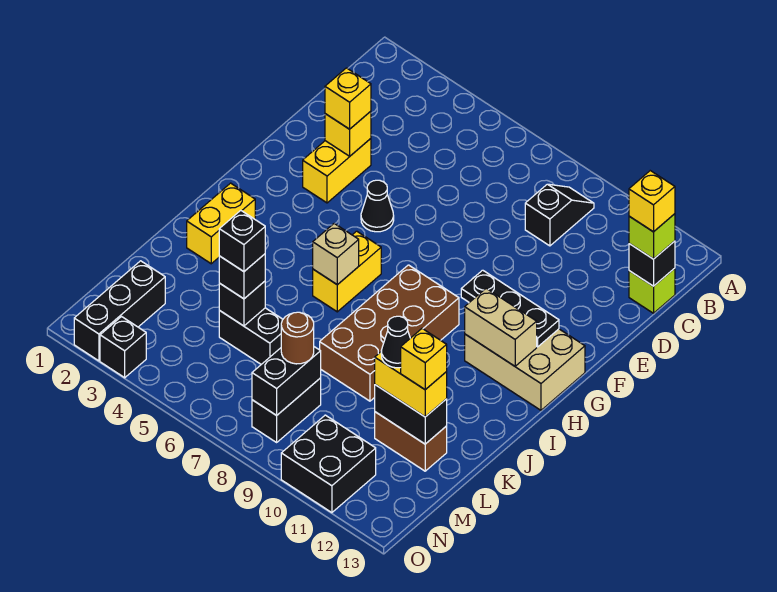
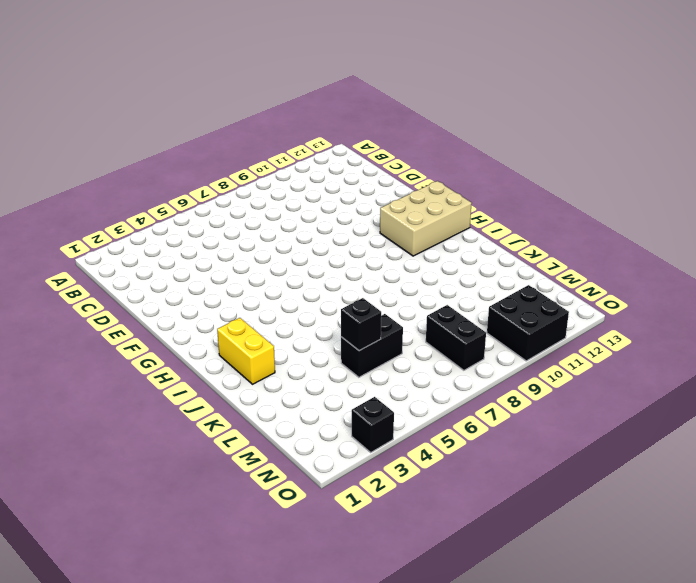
none -> black slope B9:C9 level 1 top C
none -> lime brick C13 level 1
none -> yellow brick E3:F3 level 1
none -> black cone F5 level 1

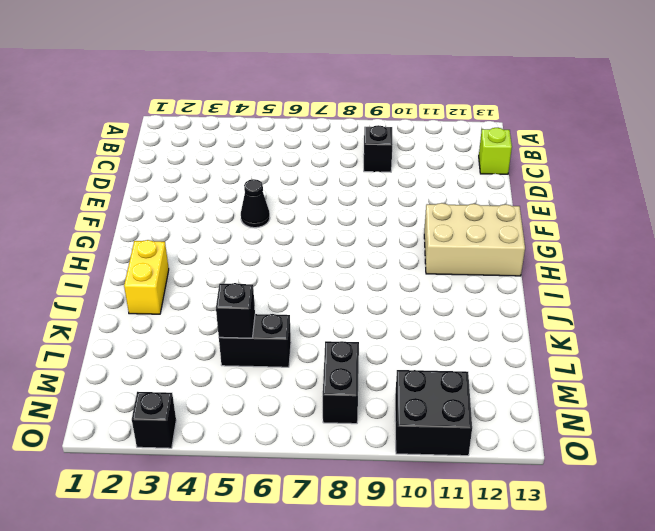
none -> yellow brick E3:F3 level 1
none -> yellow brick H6:I6 level 1
none -> brown brick H8:K9 level 1
none -> brown brick L11:L12 level 1

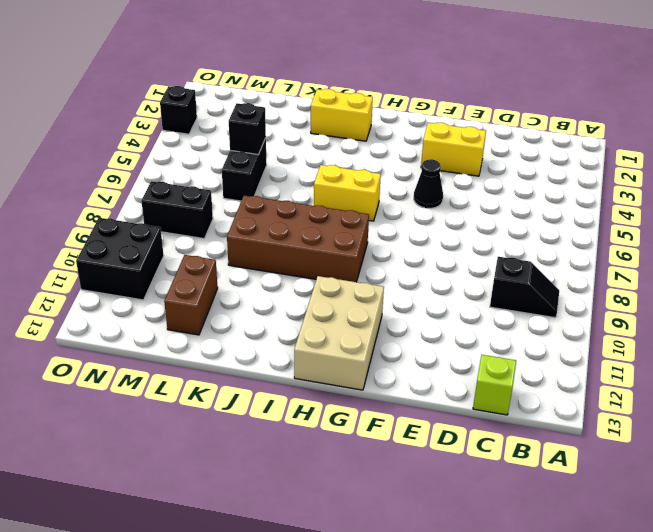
none -> black brick M2:O2 level 1
none -> black brick C13 level 2
none -> yellow brick E3 level 2
none -> black plate G10:G12 level 2

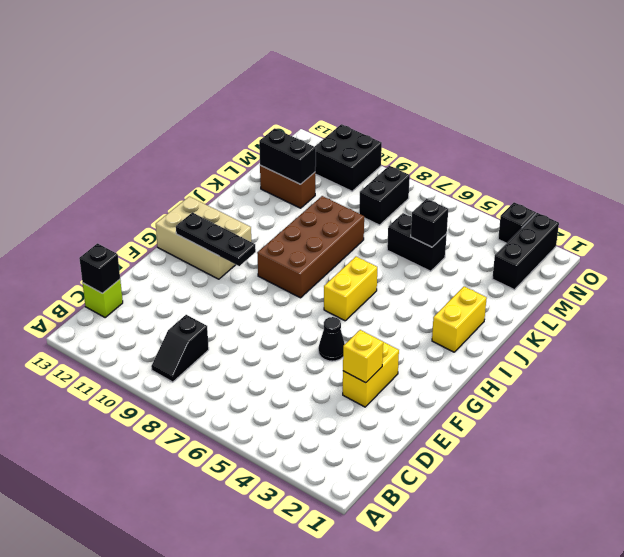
none -> tan brick H11:H12 level 2
none -> tan brick I6 level 2
none -> black brick M8:N8 level 2
none -> lime brick C13 level 3

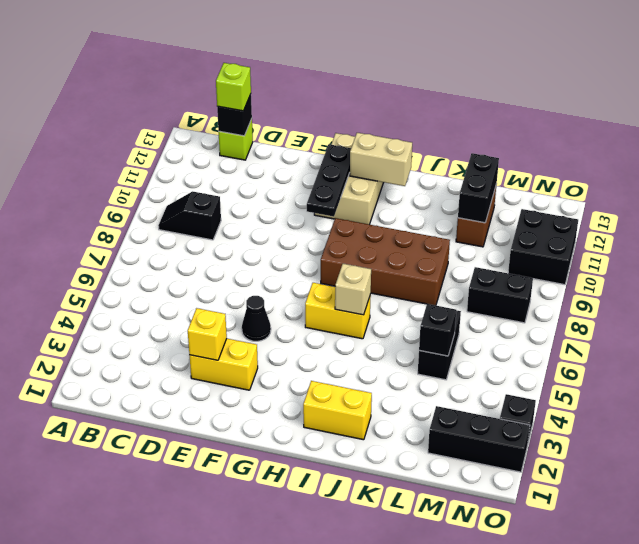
tan brick H12:I12 level 2 -> tan brick H11:H12 level 2
none -> black brick M8:N8 level 2
none -> yellow brick E3 level 3
none -> black brick L5 level 3
none -> yellow brick L11:L12 level 3

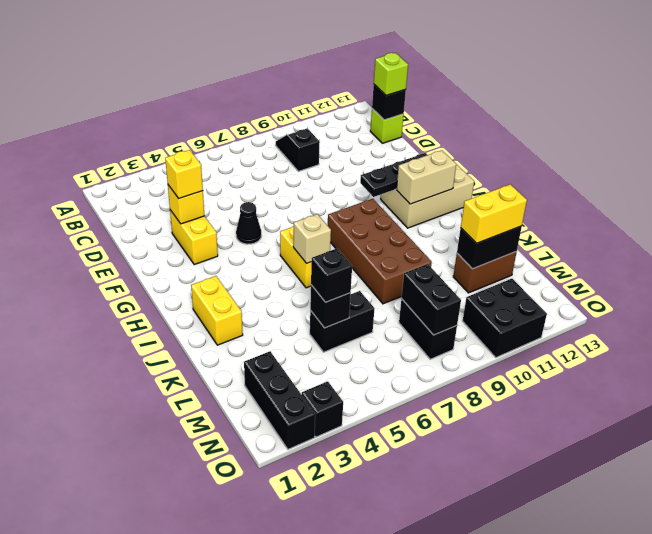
none -> brown round brick M8 level 3
none -> yellow brick C13 level 4
none -> black brick L5 level 4
none -> black cone L11 level 4

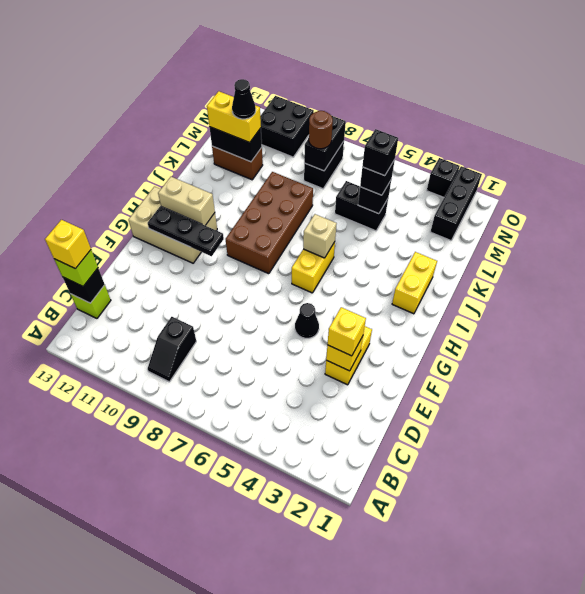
none -> yellow brick L12 level 4

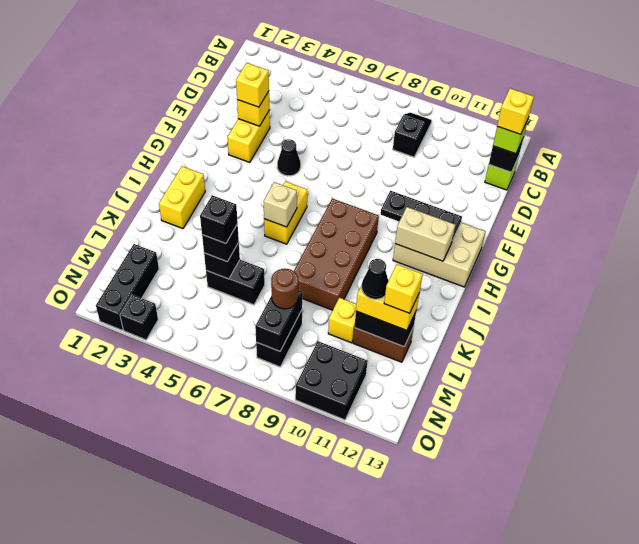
yellow brick L10 level 1 -> none

